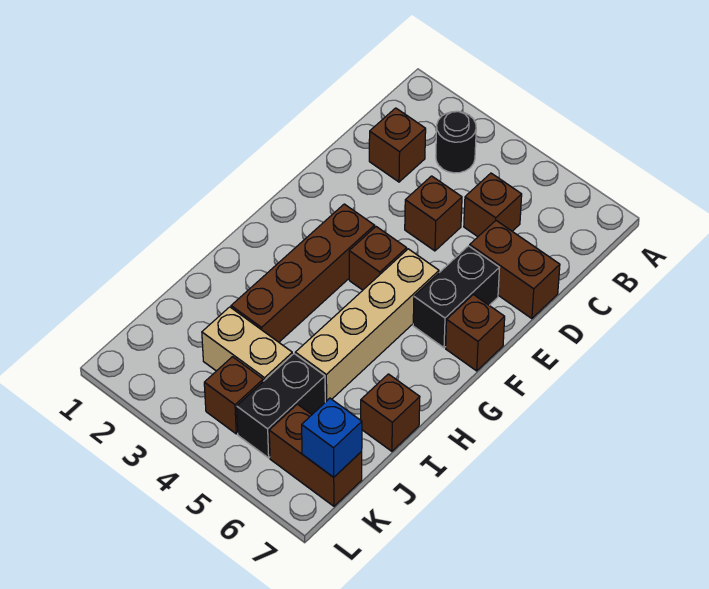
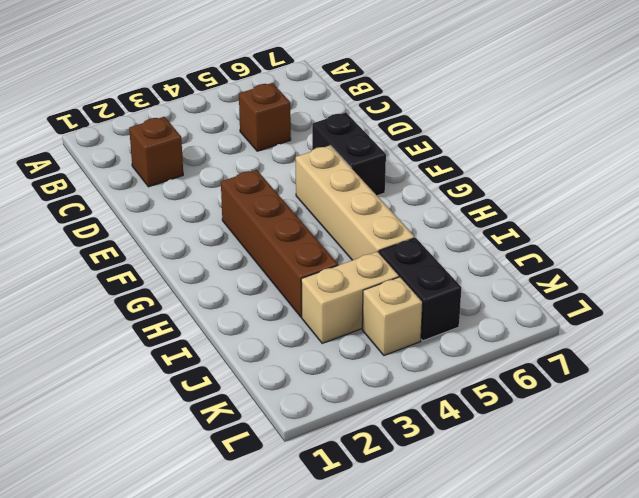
tan brick K4 level 1 -> brown brick K4 level 1
none -> black round brick B3 level 1
none -> brown brick D4 level 1
none -> brown brick D6:D7 level 1

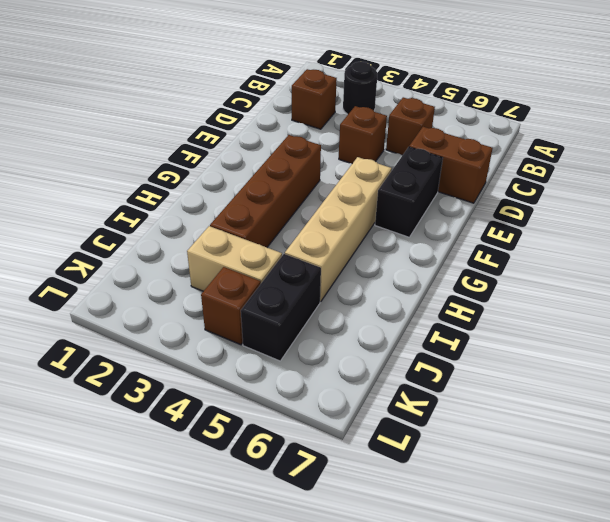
none -> brown brick F4 level 1
none -> brown brick F7 level 1
none -> brown brick I7 level 1

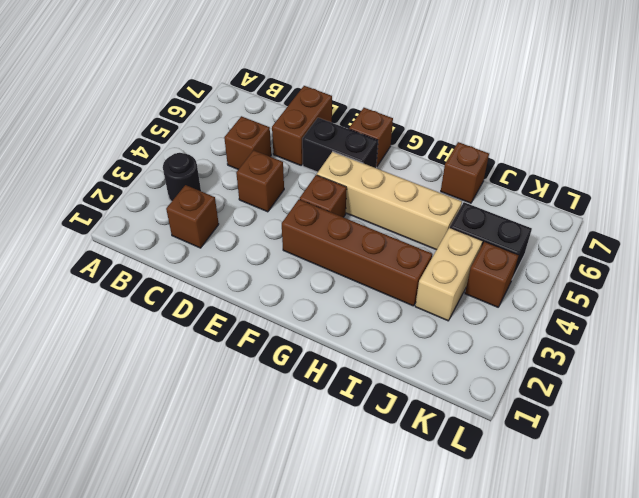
none -> brown brick K6:K7 level 1
none -> blue brick K7 level 2

